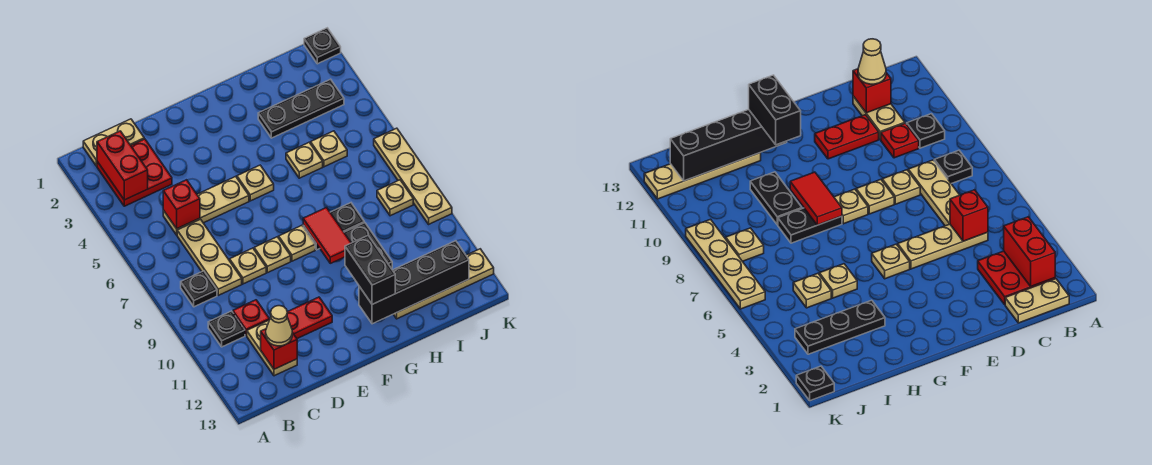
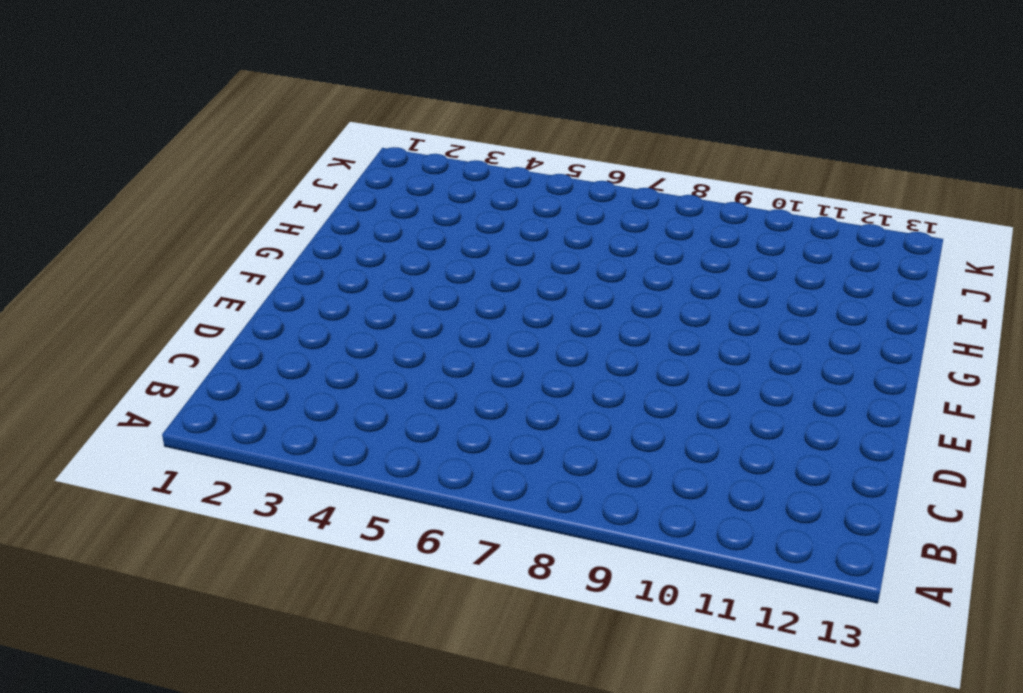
none -> tan plate B1:C1 level 1
none -> red plate B2:C3 level 1
none -> black plate B8 level 1

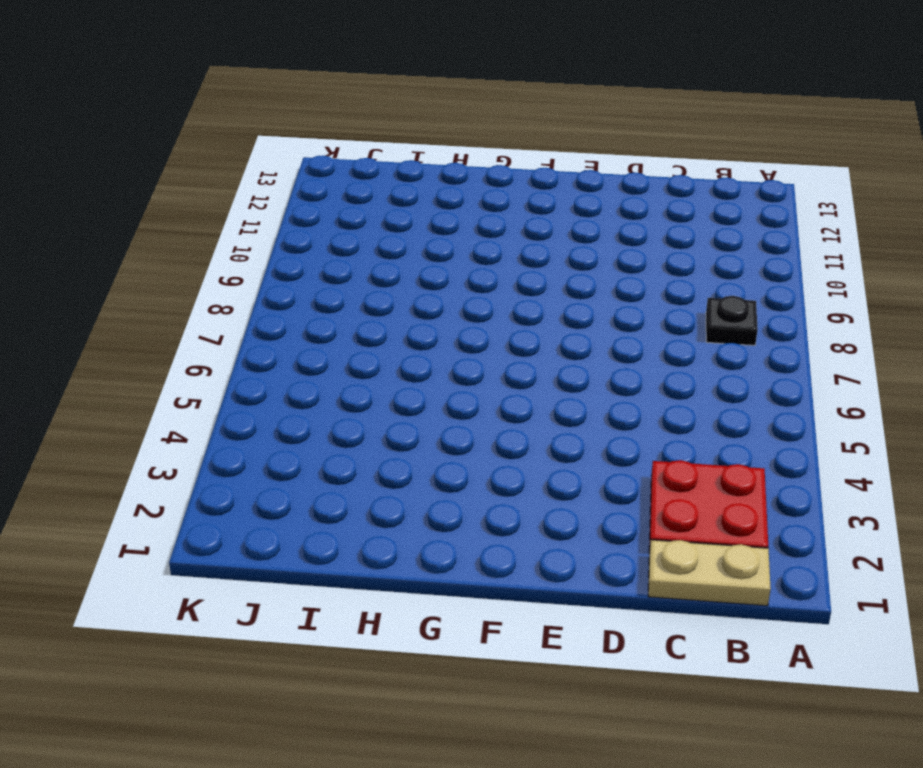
none -> black plate B10 level 1
none -> tan plate C5:E5 level 1
none -> tan plate C6:C8 level 1

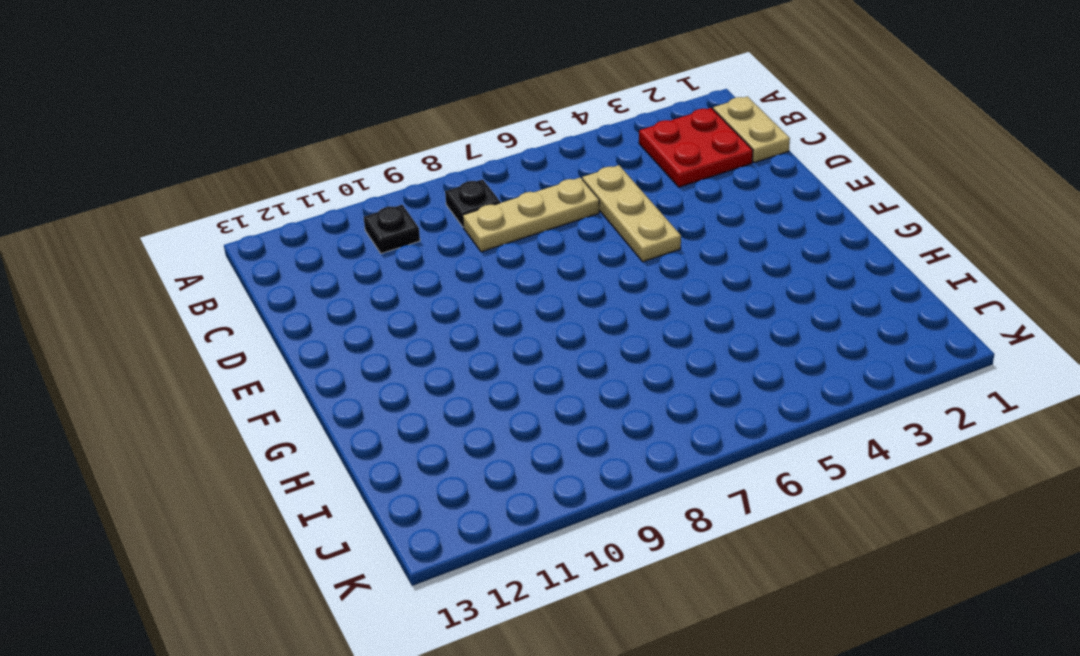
none -> red plate C10 level 1
none -> tan plate C11:C12 level 1
none -> tan plate D8 level 1

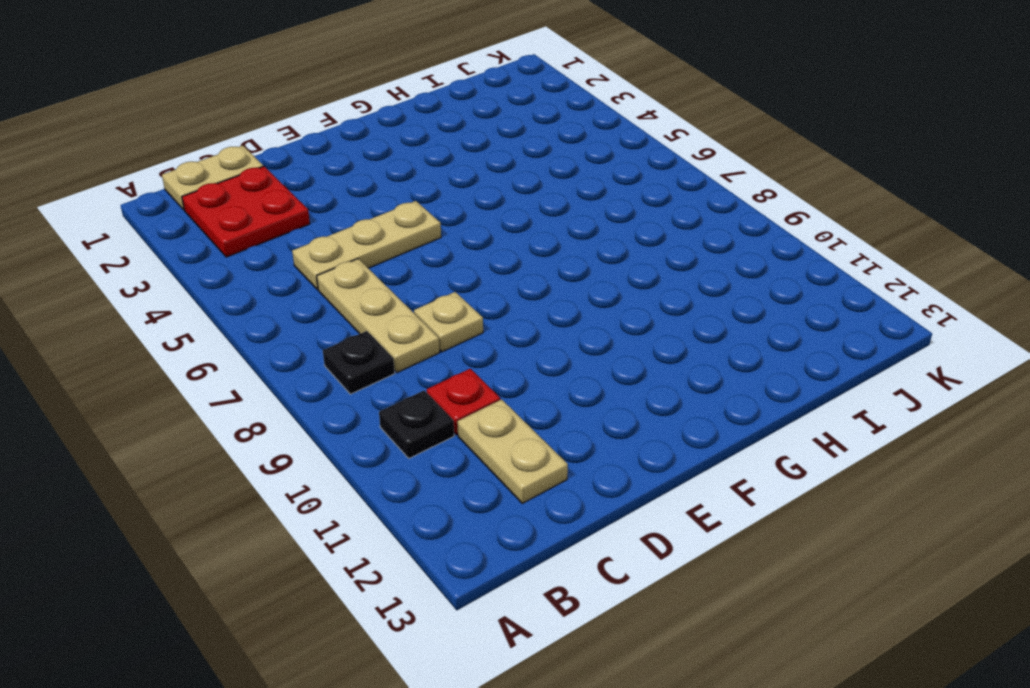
none -> red plate D11:E11 level 1
none -> tan plate E8 level 1
none -> tan plate F5 level 1

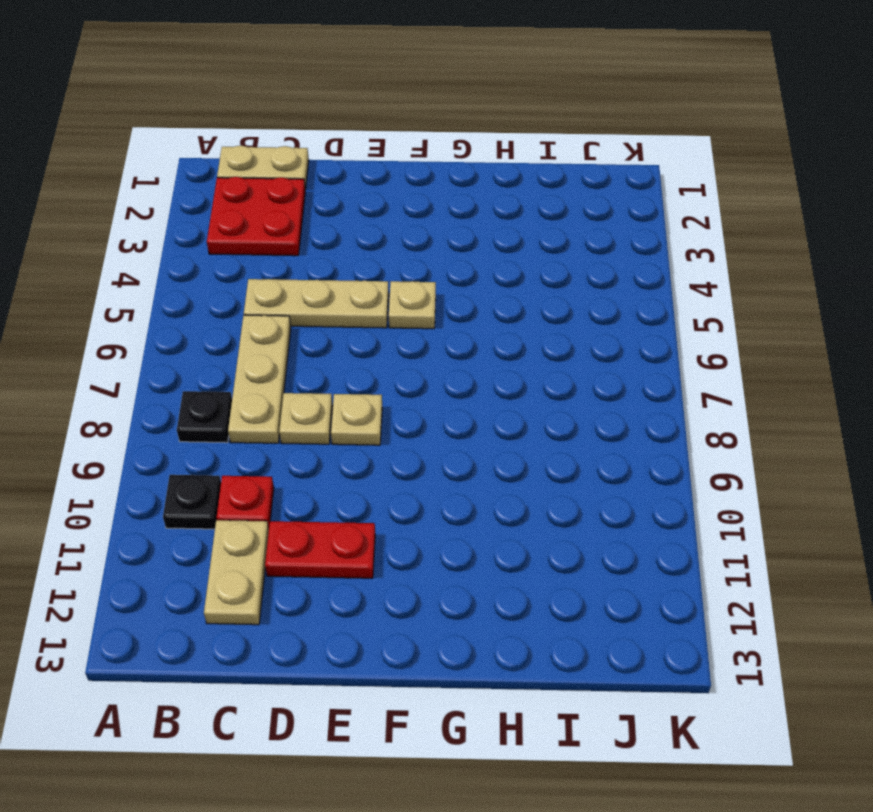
none -> tan plate F8 level 1
none -> black plate G8:H8 level 1
none -> black plate H3:J3 level 1

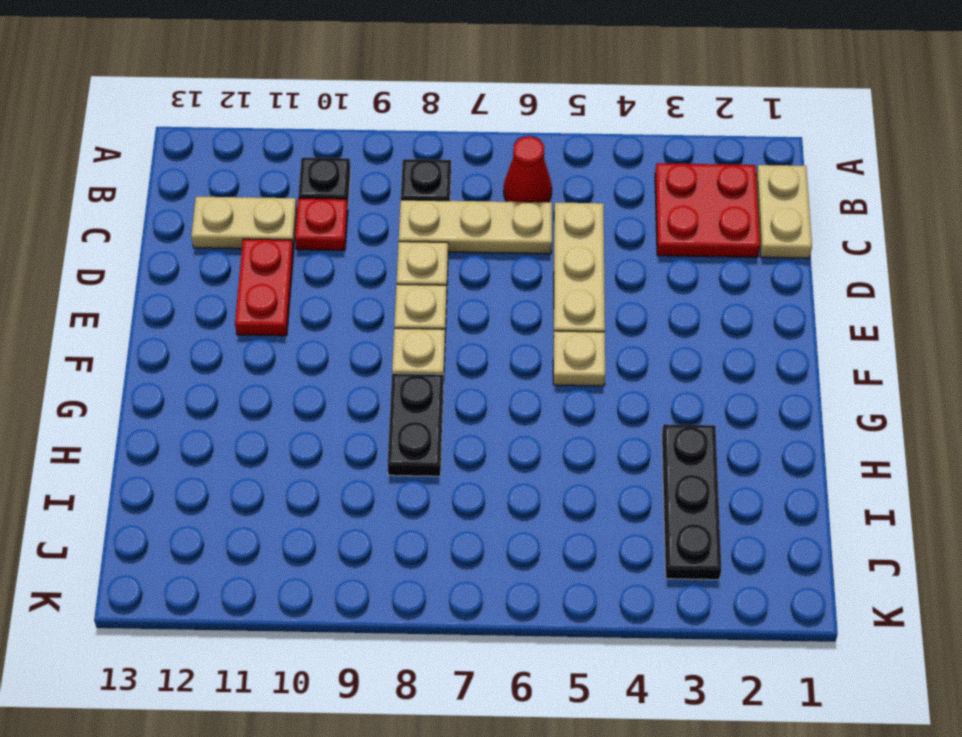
red cone B6 level 1 -> none
none -> tan plate H5 level 1
none -> black plate H9:H10 level 1
none -> tan plate H12:K12 level 1

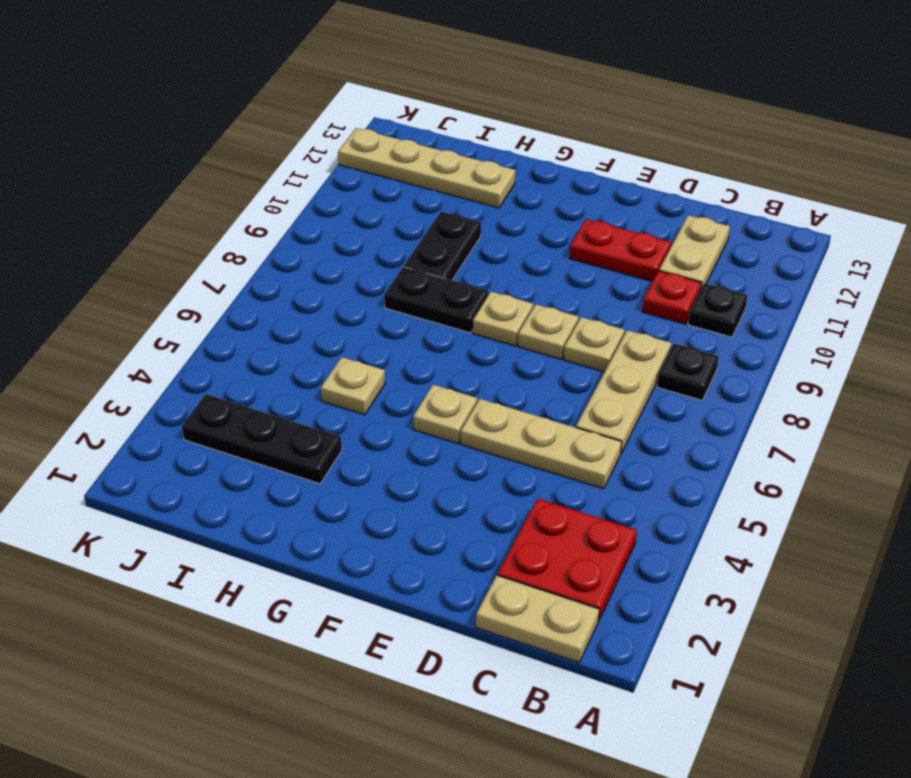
none -> tan plate I5 level 1
none -> tan plate J8 level 1
none -> black plate K1 level 1

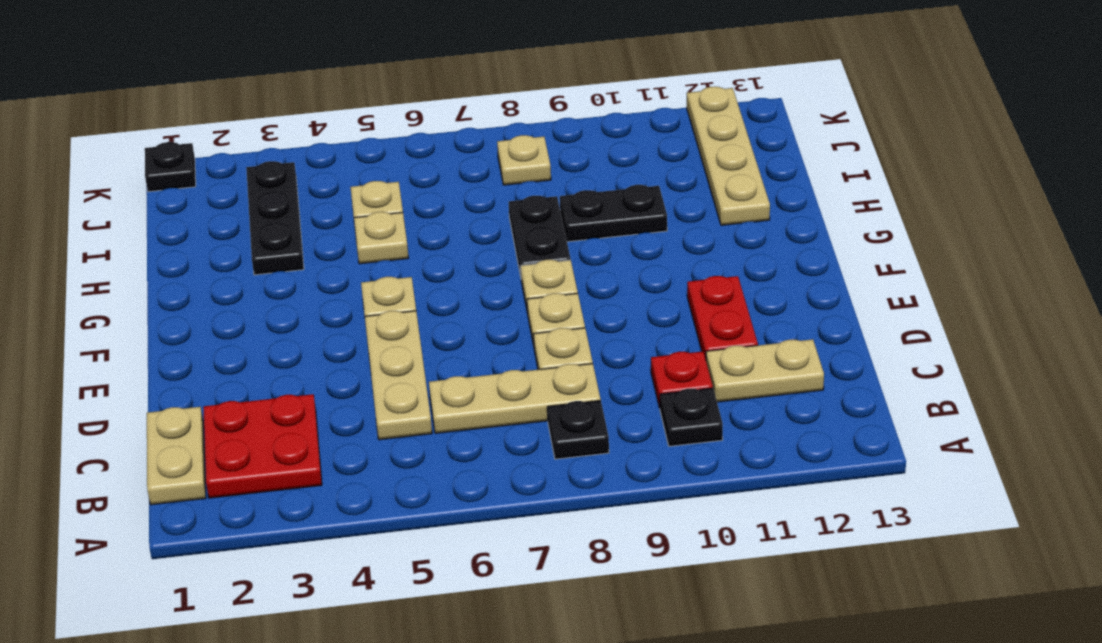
none -> tan plate K6:K9 level 1
none -> red brick B2:B3 level 2
none -> red brick C5 level 2

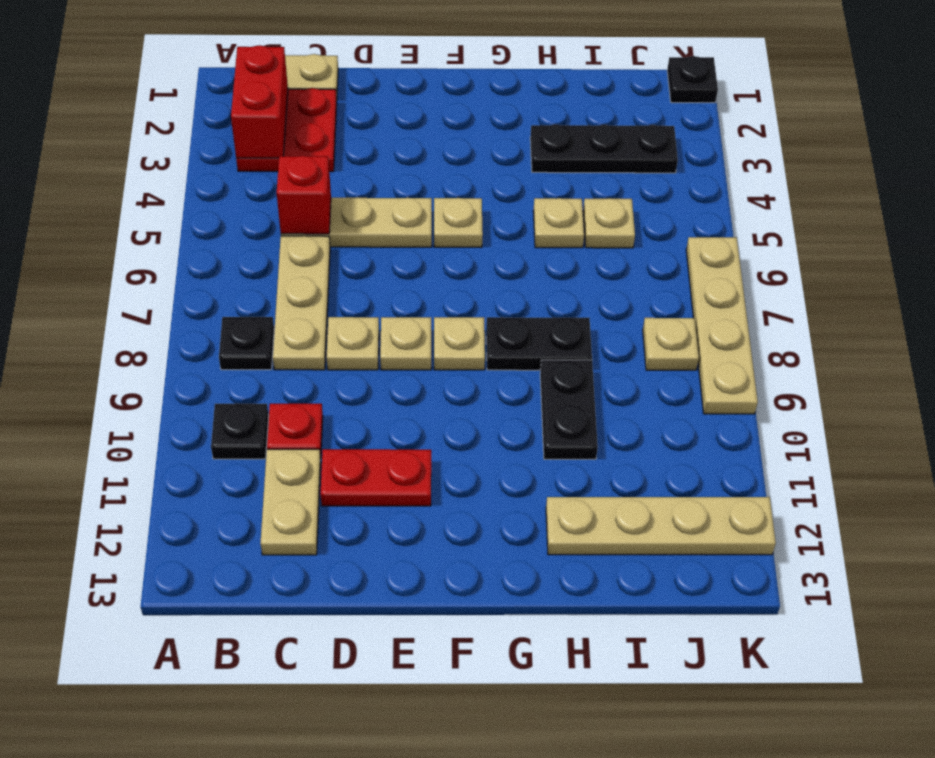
none -> red brick C12 level 2
none -> red tile G8:G9 level 2
none -> black brick G12:J12 level 2

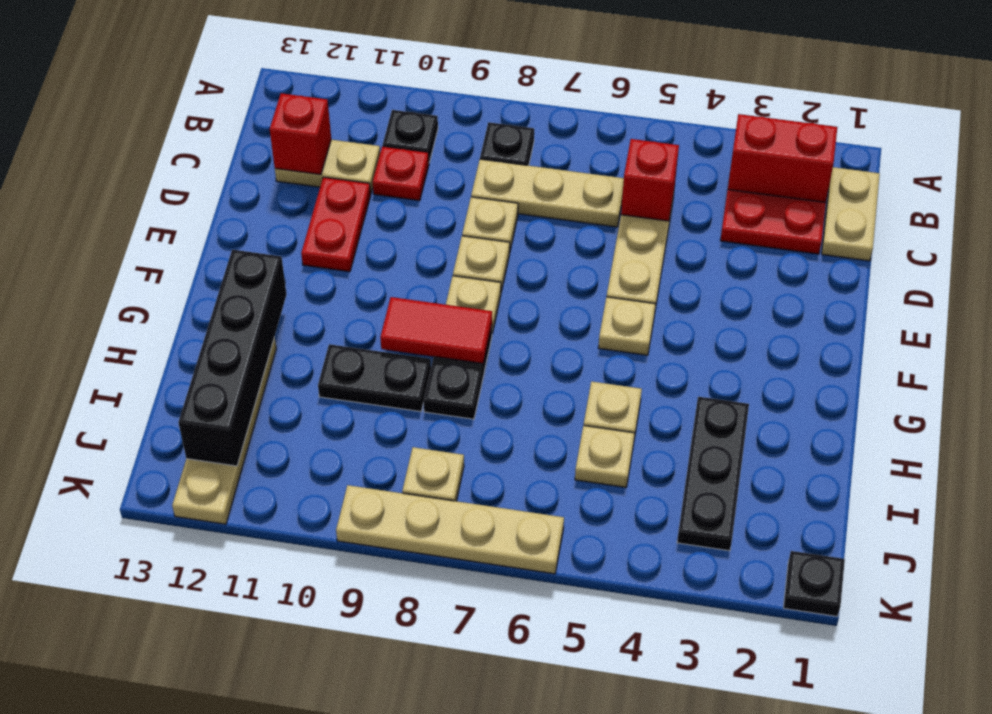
none -> tan cone C12 level 3
none -> black brick G11:G12 level 3

